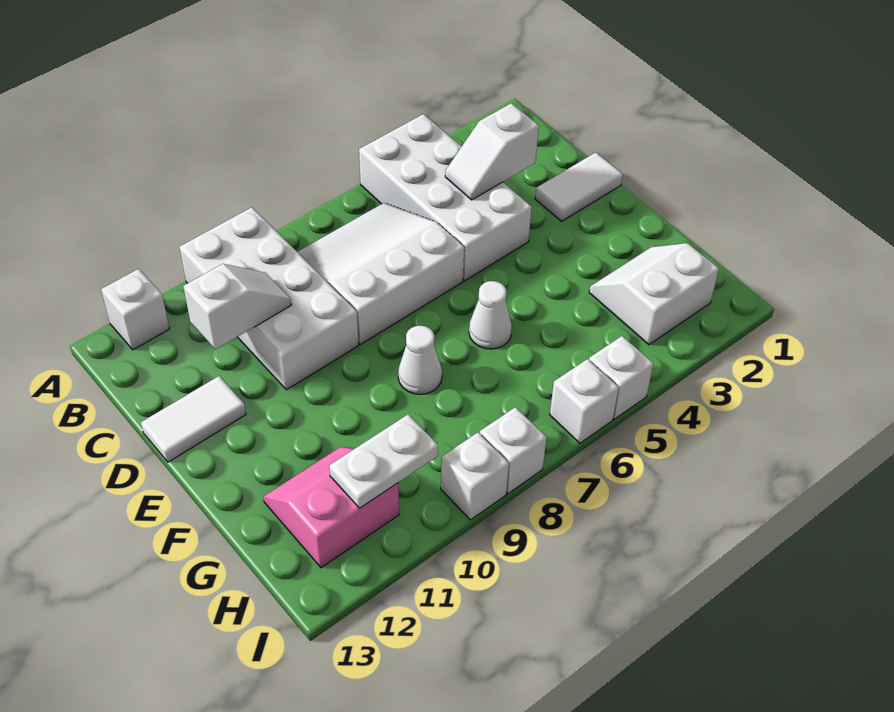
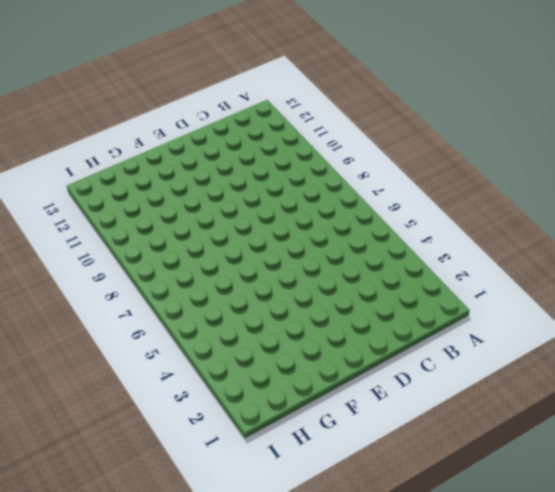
none -> white brick A4:D5 level 1
none -> white brick A9:D10 level 1
none -> white brick A12 level 1

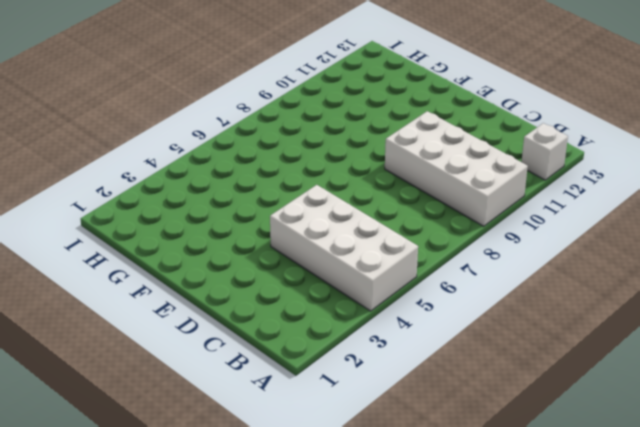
none -> white slope B6:D8 level 1 top D
none -> white tile D1:D2 level 1
none -> white tile D12:D13 level 1

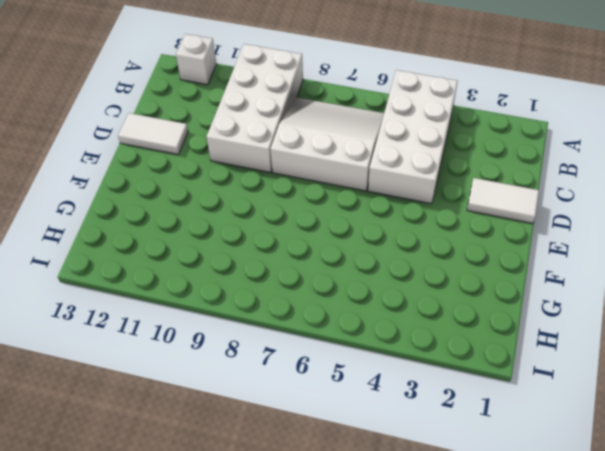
none -> white cone F6 level 1
none -> white cone F8 level 1
none -> white slope G2:H3 level 1 top H

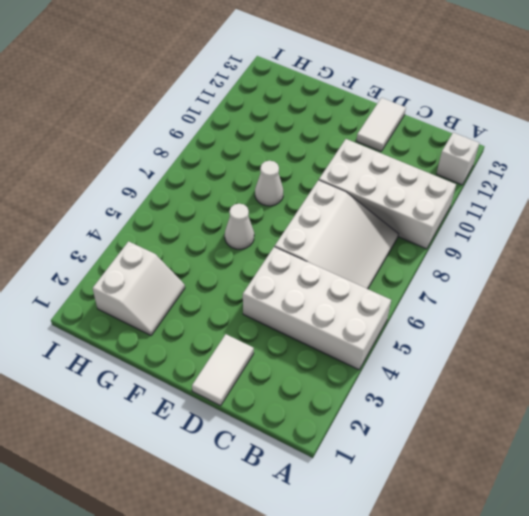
none -> pink slope G11:H12 level 1 top H
none -> white brick I5 level 1
none -> white brick I6 level 1

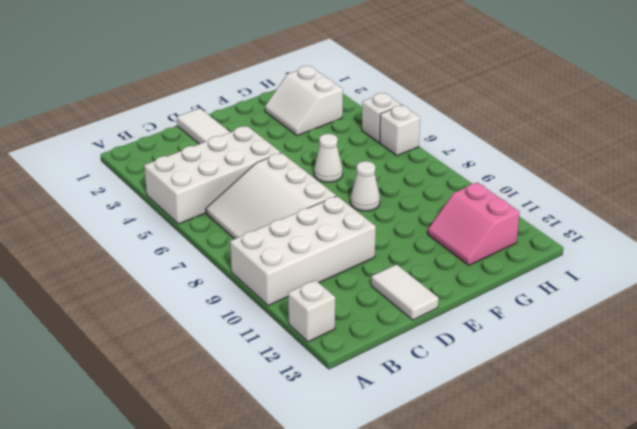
none -> white brick I8 level 1
none -> white brick I9 level 1
none -> white slope C3:C4 level 2 top 3

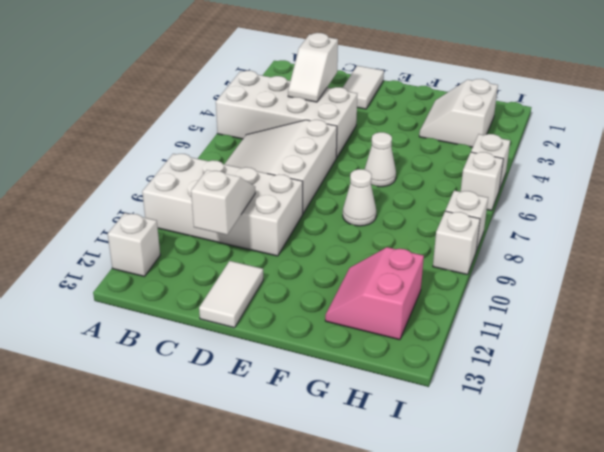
none -> white plate H10:H11 level 2

